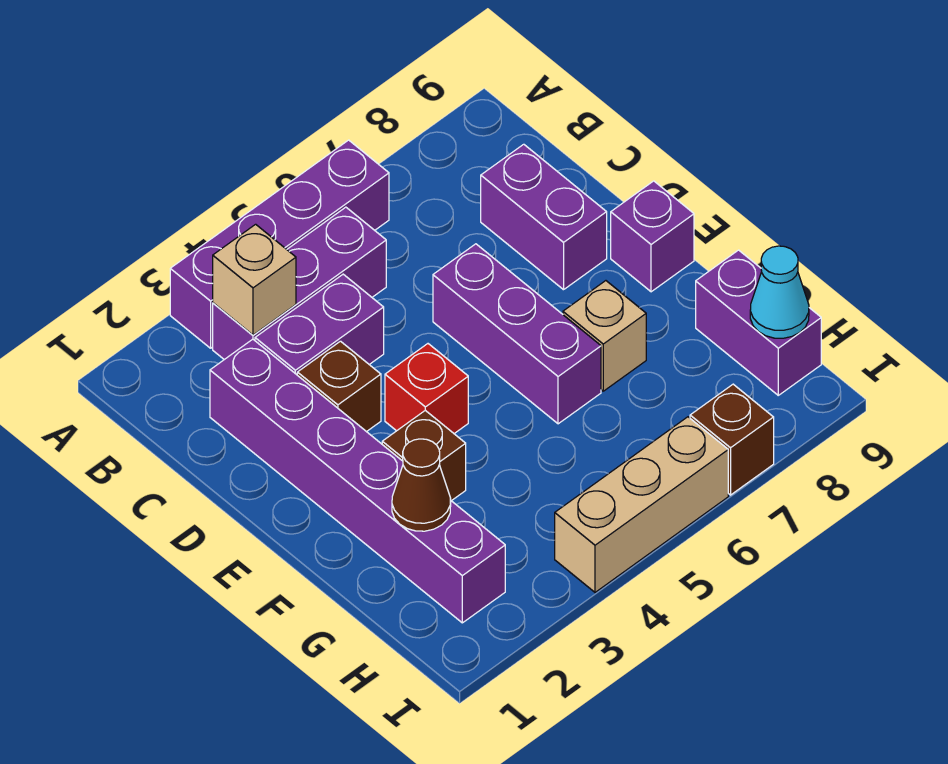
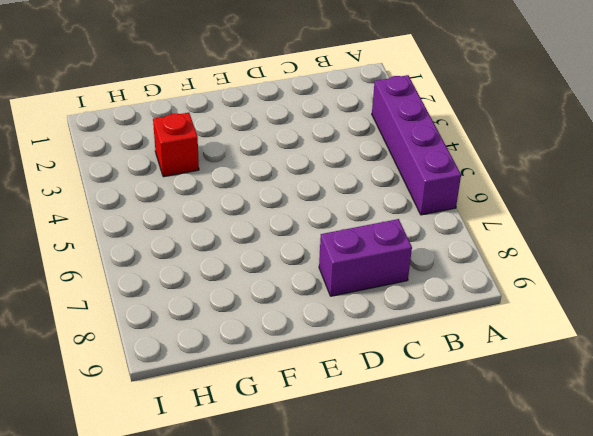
red brick G3 level 1 -> red brick E4 level 1
none -> purple brick B3:B5 level 1
none -> purple brick C2:H2 level 1
none -> purple brick C3:C4 level 1

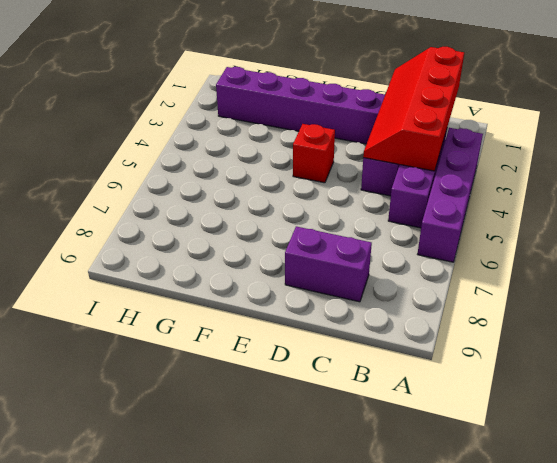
red slope B1:C4 level 2 top B -> tan brick B3 level 2
none -> brown brick D3 level 1
none -> purple brick D6:F6 level 1
none -> purple brick E9 level 1

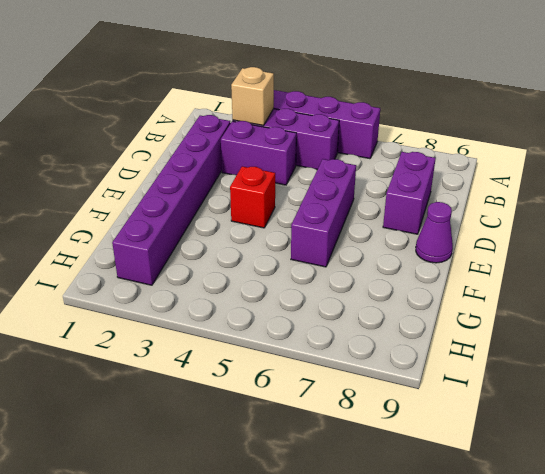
purple cone E9 level 1 -> purple brick E9 level 1
none -> brown brick D3 level 1
none -> brown brick F3 level 1
none -> tan brick F7 level 1

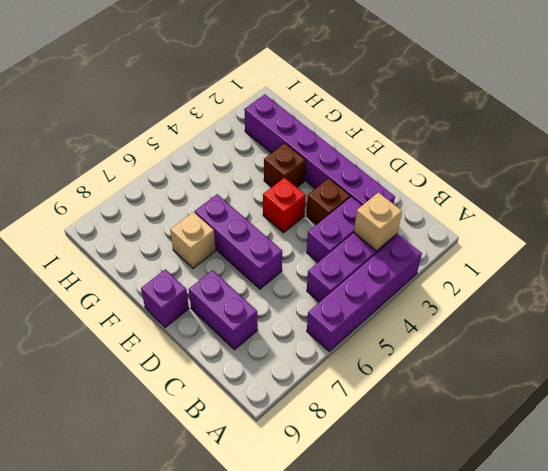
none -> purple brick G9:H9 level 1
none -> tan brick I4:I6 level 1
none -> brown brick I7 level 1

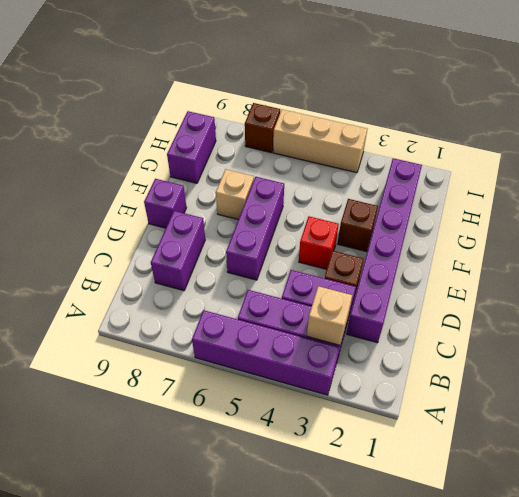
none -> brown cone G2 level 2
none -> cyan cone H9 level 2

